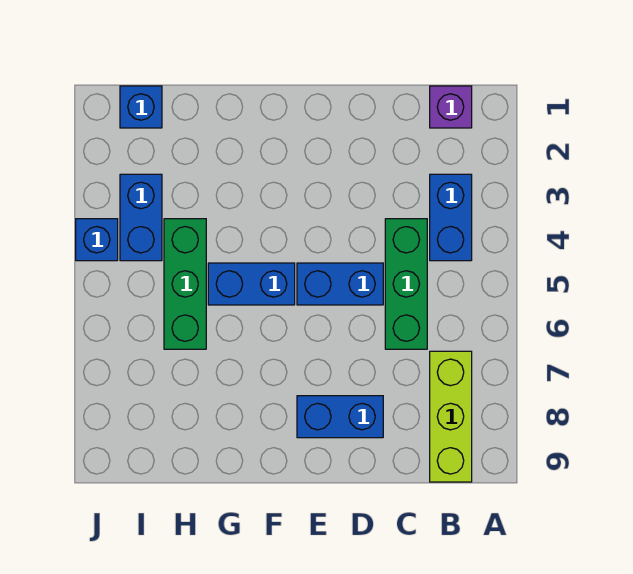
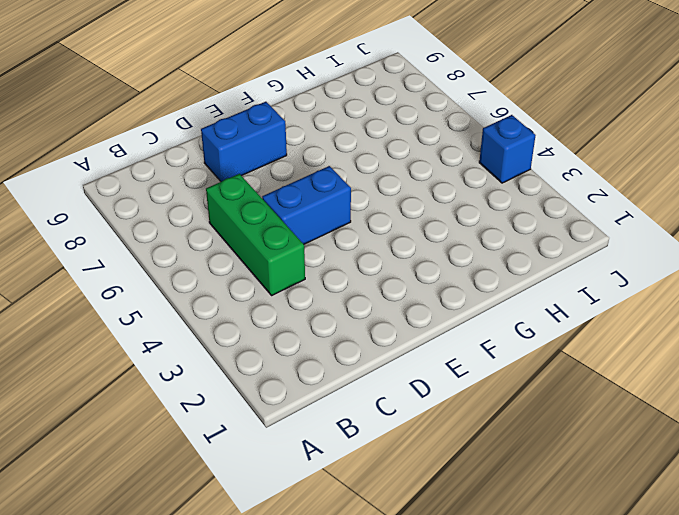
none -> purple brick B1 level 1
none -> blue brick B3:B4 level 1

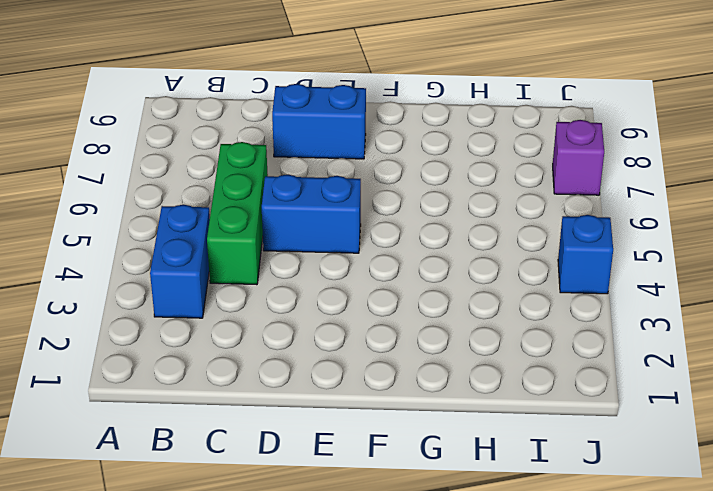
purple brick J7 level 1 -> purple brick B1 level 1
none -> lime brick B7:B9 level 1
none -> blue brick F5:G5 level 1

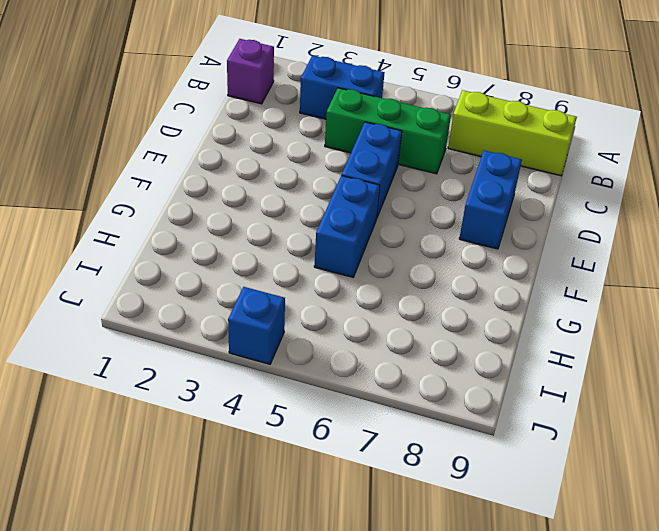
none -> green brick H4:H6 level 1
none -> blue brick I1 level 1

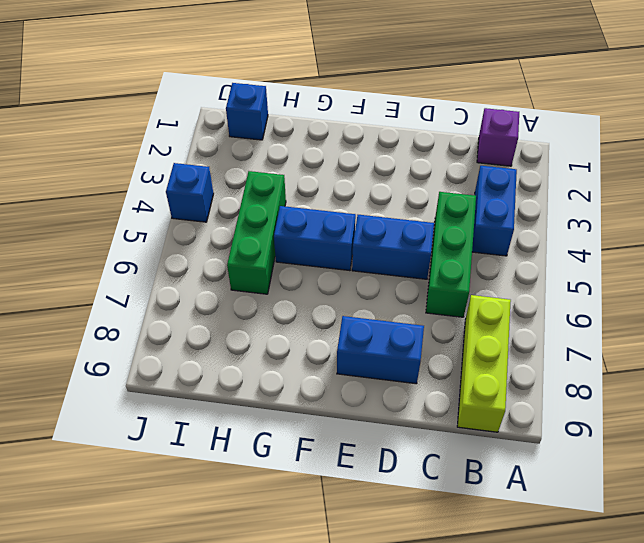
none -> blue brick I3:I4 level 1

